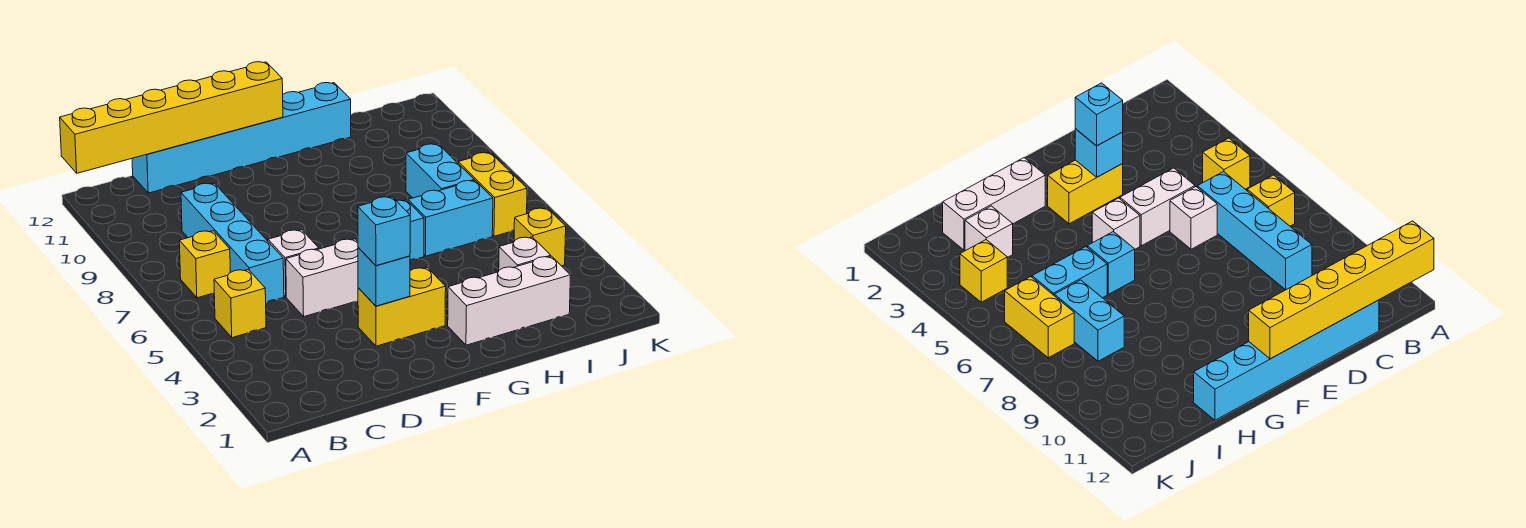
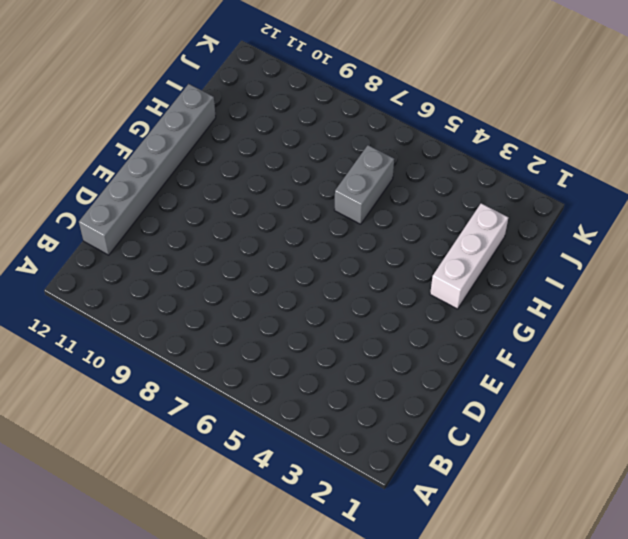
grey brick C12:H12 level 1 -> cyan brick C12:H12 level 1
grey brick H6:I6 level 1 -> cyan brick H6:I6 level 1
none -> yellow brick B5 level 1
none -> yellow brick B7 level 1
none -> cyan brick C6:C9 level 1

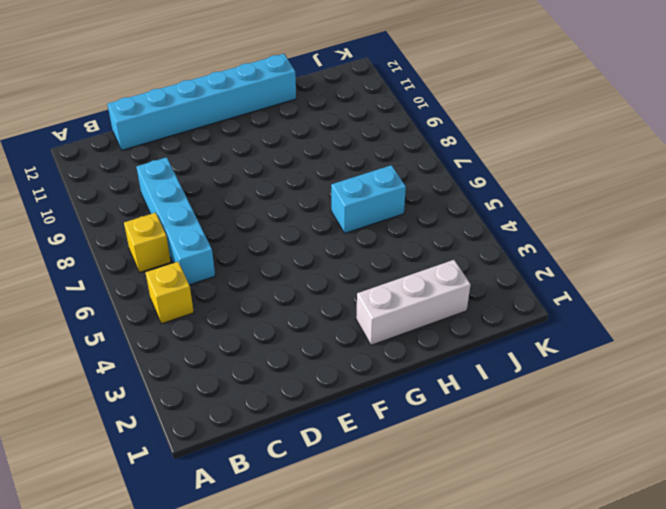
none -> white brick D5:E5 level 1
none -> white brick D6 level 1
none -> yellow brick E3:F3 level 1

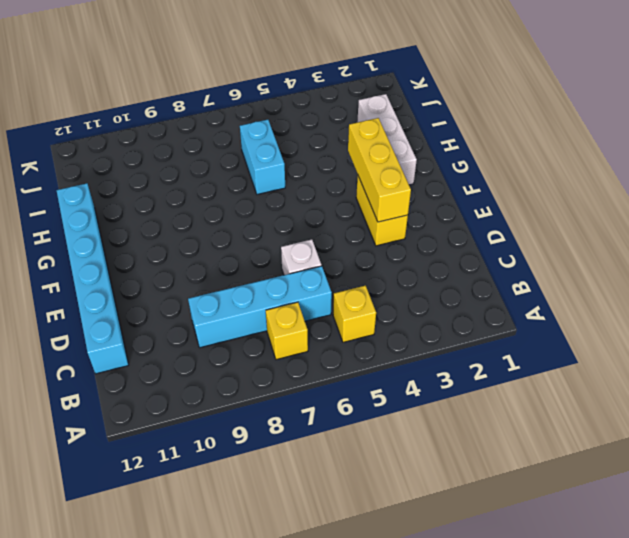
yellow brick E3:G3 level 2 -> cyan brick E3 level 2
none -> white brick D5:E5 level 1
none -> white brick F5 level 1
none -> cyan brick G6 level 1

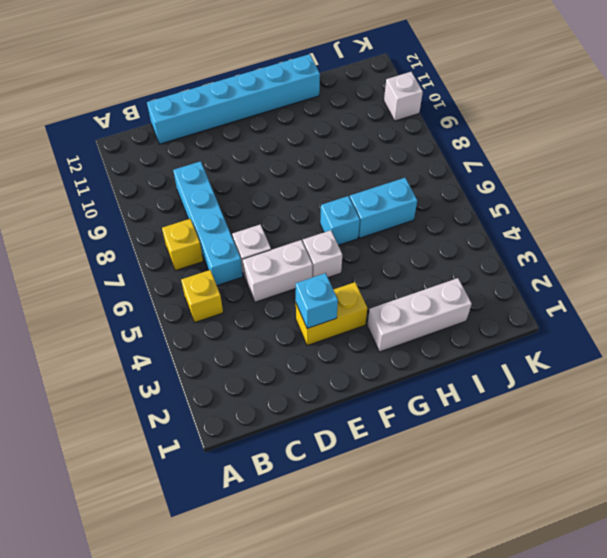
white brick K10 level 1 -> white brick I3 level 1
none -> cyan brick I7:I8 level 1
none -> yellow brick J4 level 1
none -> yellow brick J6:J7 level 1

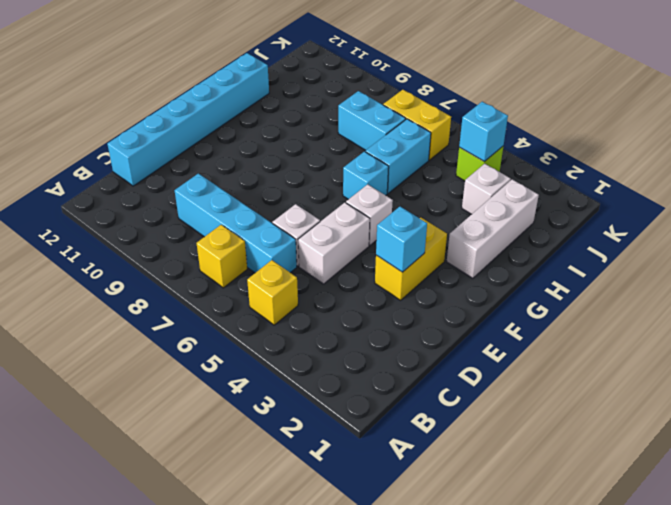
lime brick J4 level 1 -> yellow brick J4 level 1
cyan brick J4 level 2 -> cyan brick E3 level 3
none -> yellow brick A12:F12 level 2

